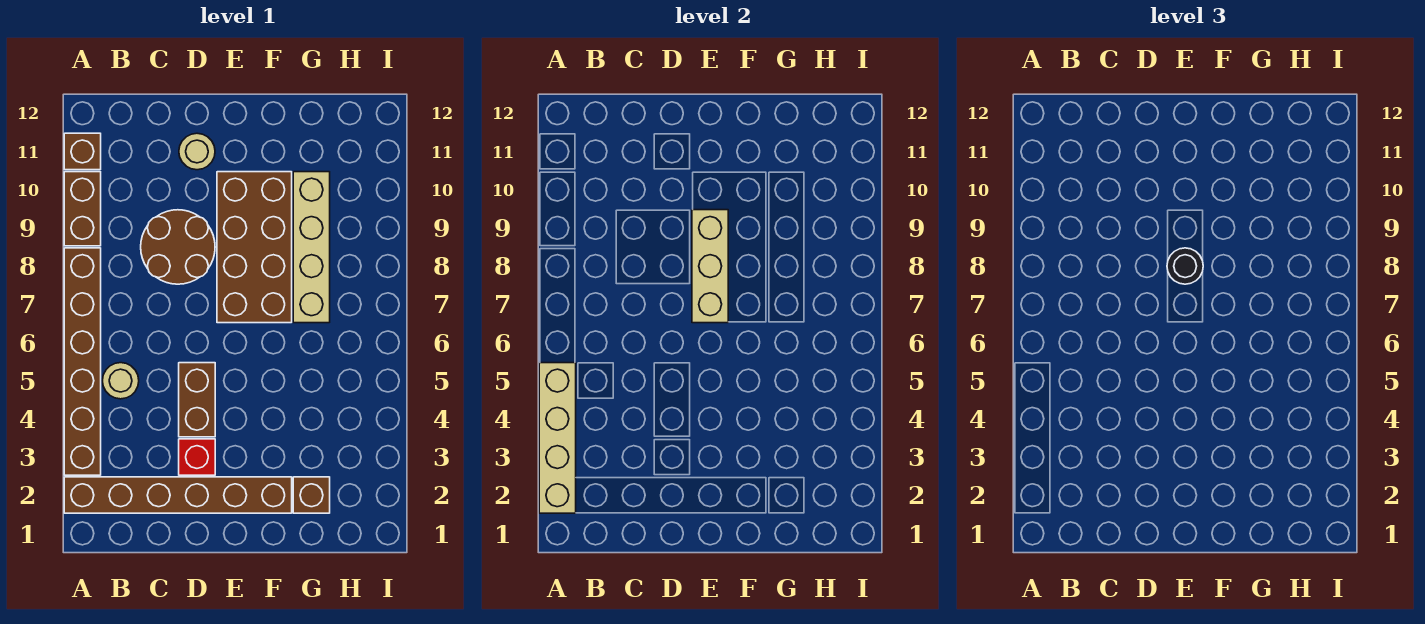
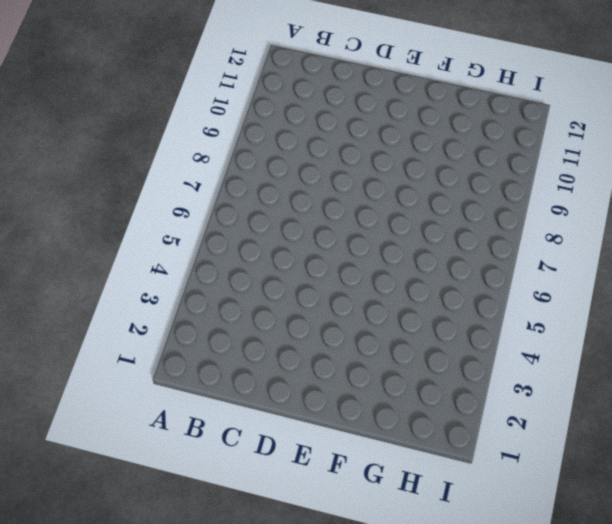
none -> brown brick A2:F2 level 1
none -> brown brick A3:A8 level 1
none -> brown brick A9:A10 level 1

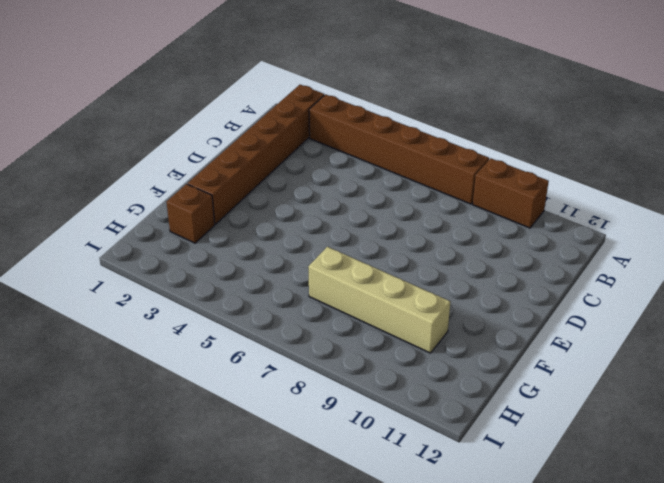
none -> brown brick A11 level 1
none -> tan round brick B5 level 1
none -> brown round brick C8:D9 level 1

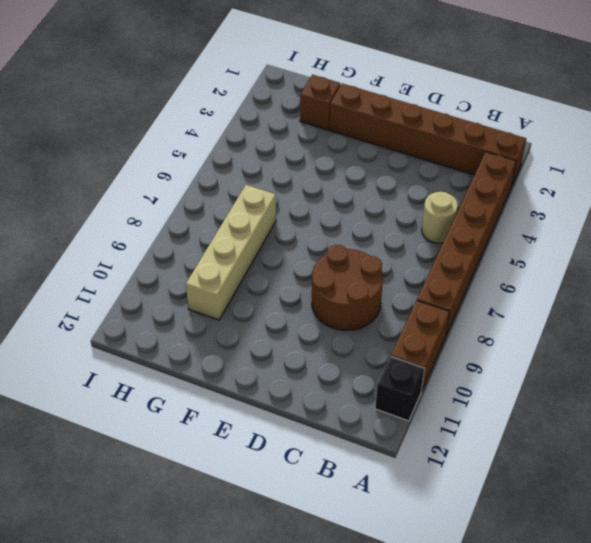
black brick A11 level 1 -> brown brick A11 level 1
none -> red brick D3 level 1
none -> brown brick D4:D5 level 1
none -> tan round brick D11 level 1

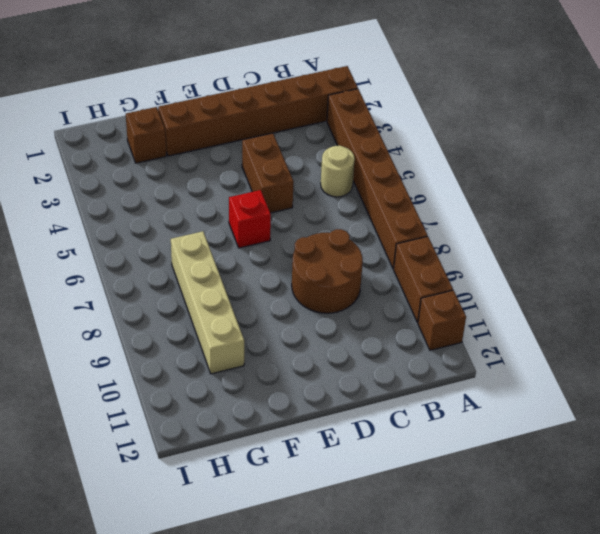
red brick E6 level 1 -> red brick D3 level 1
none -> tan round brick D11 level 1
none -> brown brick E7:F10 level 1
none -> tan brick A2:A5 level 2

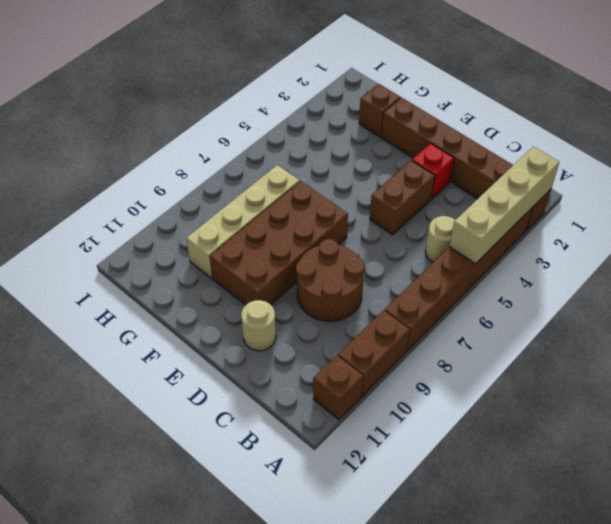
none -> tan brick E7:E9 level 2
none -> black round brick E8 level 3

